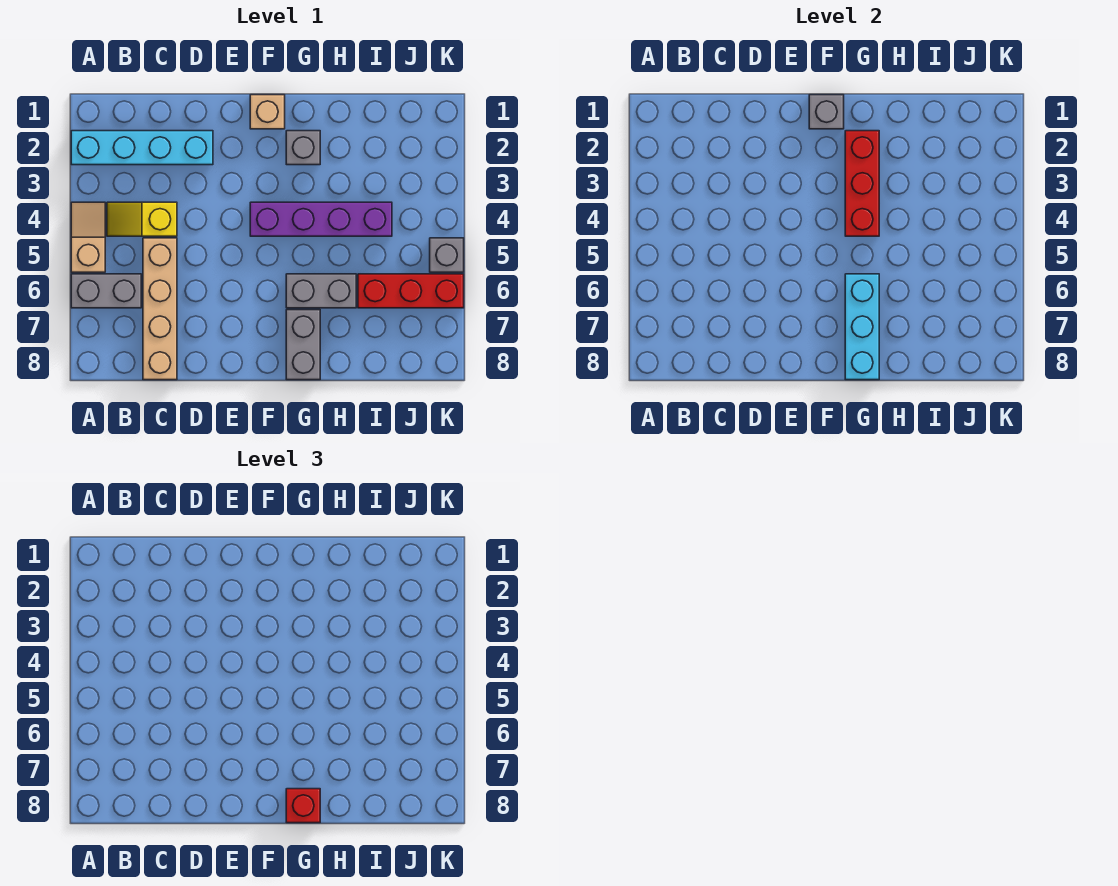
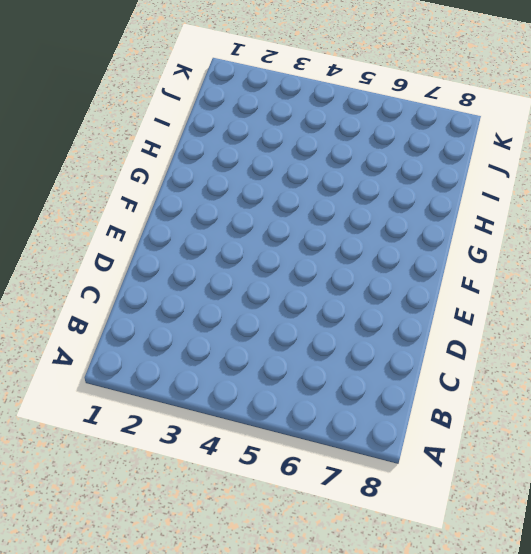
none -> cyan brick A2:D2 level 1
none -> tan slope A4:A5 level 1 top 5
none -> grey brick A6:B6 level 1

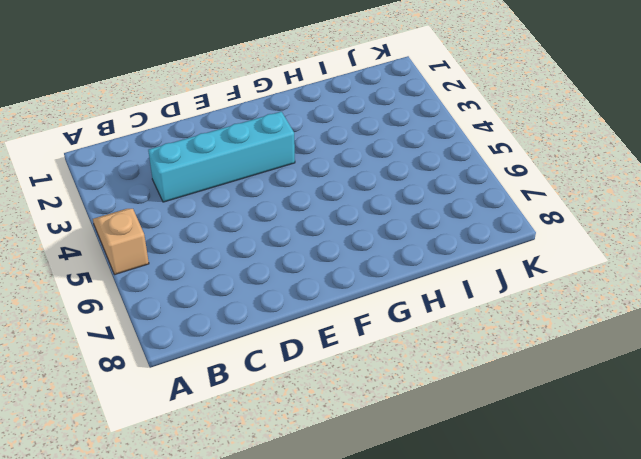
cyan brick C3:F3 level 1 -> cyan brick A2:D2 level 1
none -> grey brick A6:B6 level 1
none -> yellow slope B4:C4 level 1 top C
none -> tan brick C5:C8 level 1

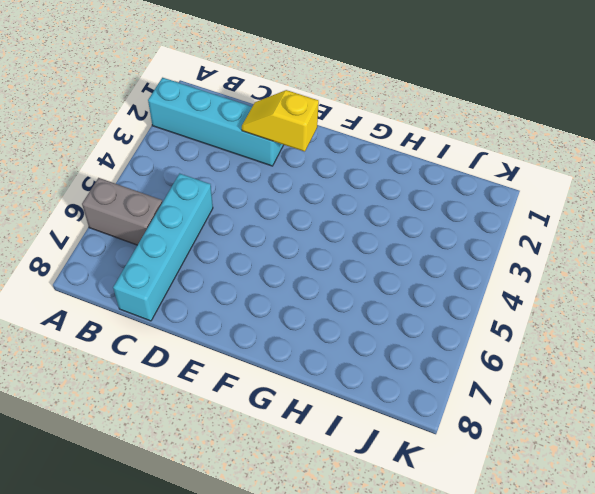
cyan brick C5:C8 level 1 -> tan brick C5:C8 level 1
yellow slope D2:E2 level 2 top E -> yellow slope B4:C4 level 1 top C
none -> tan slope A4:A5 level 1 top 5
none -> tan brick F1 level 1
none -> purple brick F4:I4 level 1

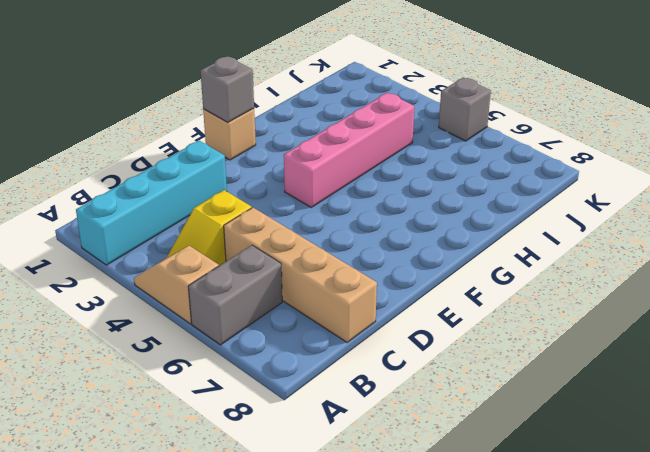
pink brick F4:I4 level 1 -> purple brick F4:I4 level 1
none -> grey brick G2 level 1
none -> grey brick G6:H6 level 1
none -> grey brick G7:G8 level 1

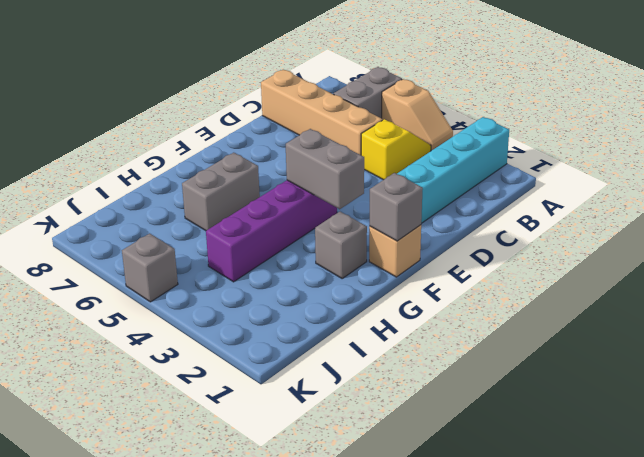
grey brick F3:F4 level 2 -> grey brick G7:G8 level 1
none -> red brick I6:K6 level 1
none -> red brick G2:G4 level 2
none -> cyan brick G6:G8 level 2

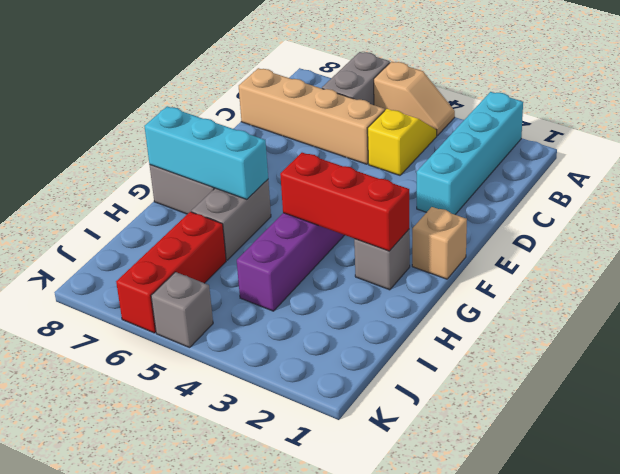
none -> grey brick F1 level 2
none -> red brick G8 level 3

